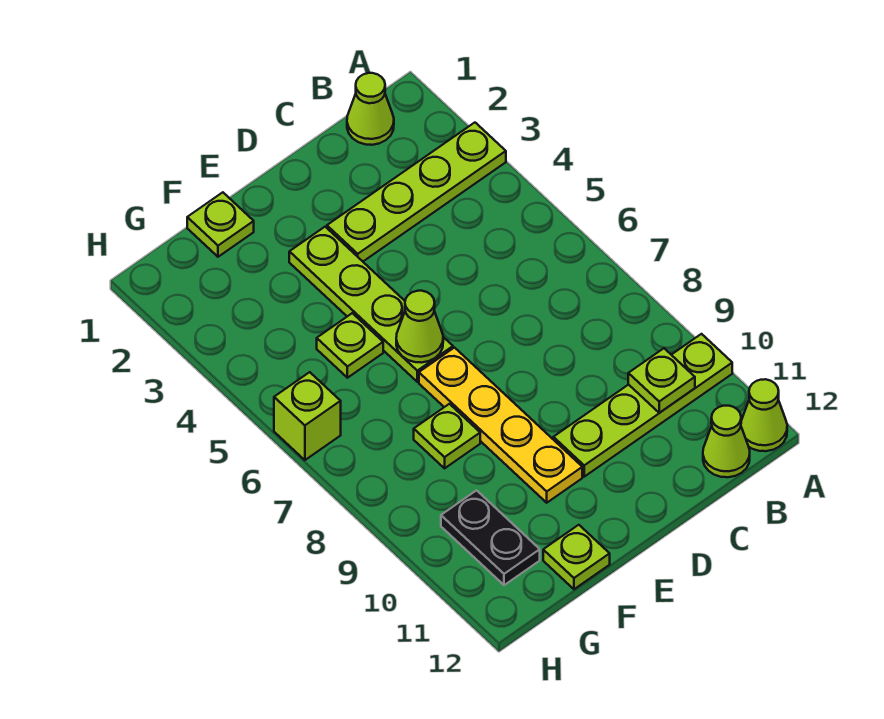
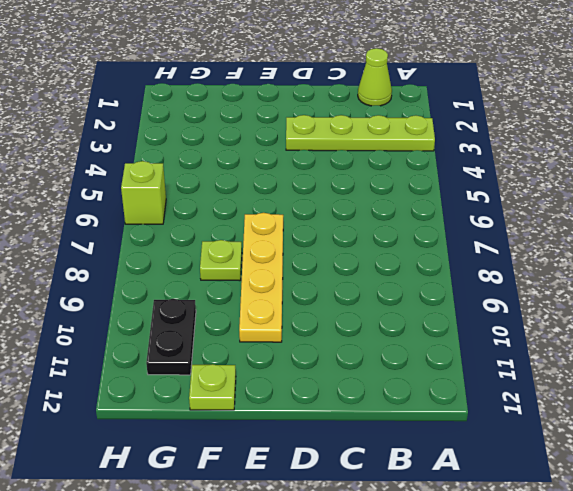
none -> lime plate A10:D10 level 1
none -> lime cone A12 level 1
none -> lime cone B12 level 1

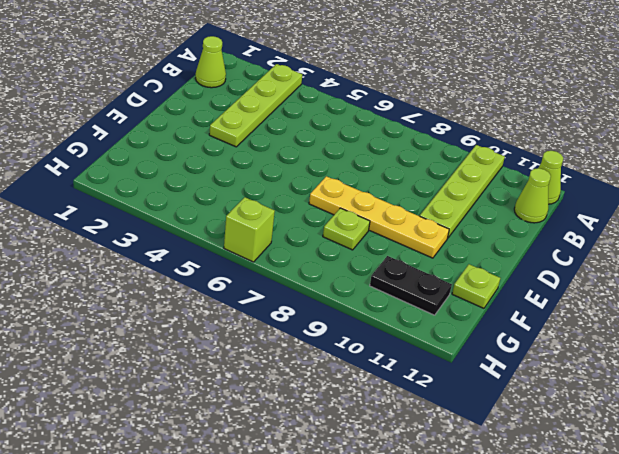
none -> lime plate E3:E6 level 1
none -> lime plate F1 level 1
none -> lime plate F5 level 1

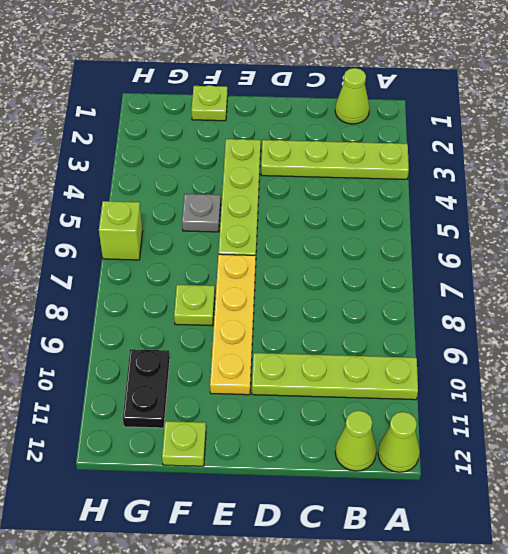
grey plate F5 level 1 -> lime plate F5 level 1
none -> lime plate B10 level 2
none -> lime cone E6 level 2

